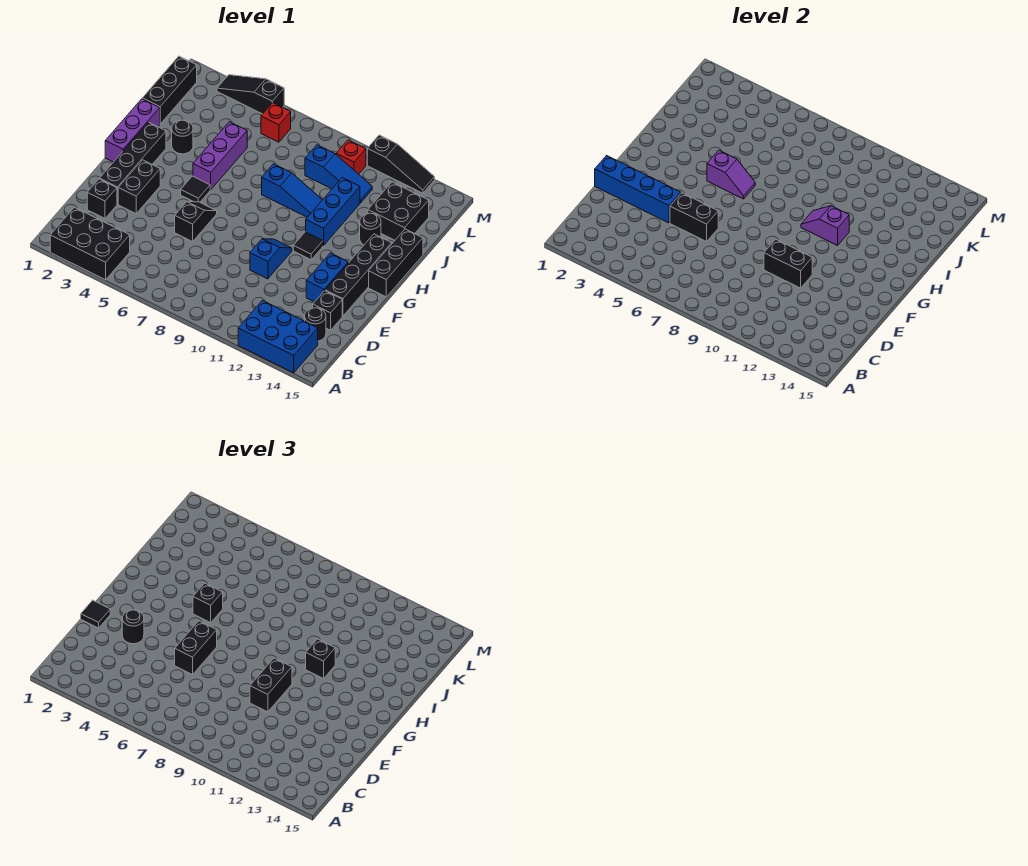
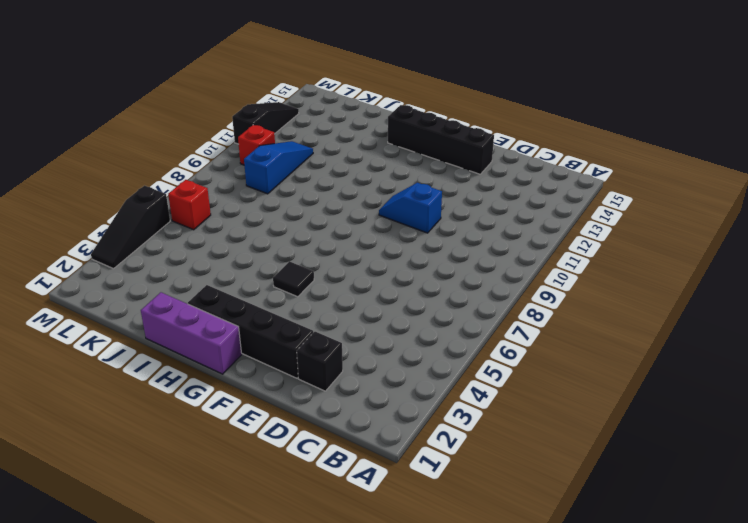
none -> black brick A2:B4 level 1
none -> blue brick A12:B14 level 1
none -> black round brick C14 level 1
none -> black brick D14 level 1

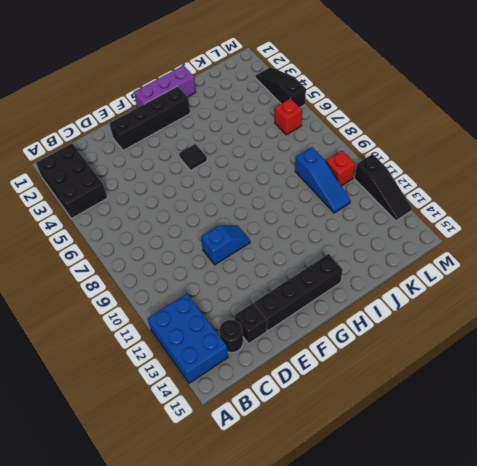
none -> black brick D2 level 1
none -> black brick E3:F3 level 1
none -> black slope E6:F6 level 1 top E
none -> blue brick E13:F13 level 1

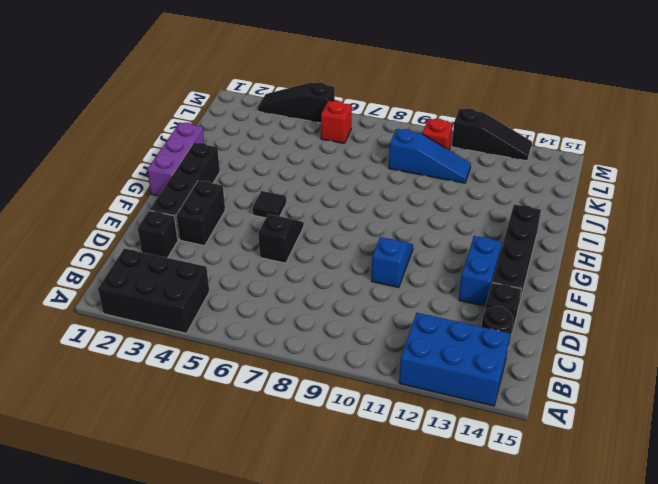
none -> black tile G11 level 1
none -> black brick G15:I15 level 1
none -> purple brick H5:J5 level 1
none -> blue brick H11:J11 level 1

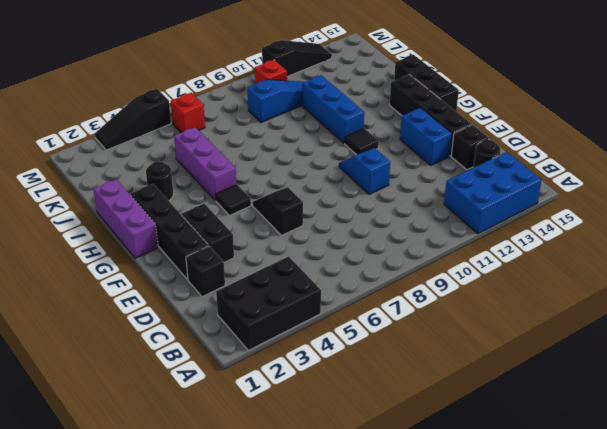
none -> blue slope I8:I10 level 1 top 8
none -> black round brick I13 level 1
none -> black brick J1:L1 level 1
none -> black brick J13:K14 level 1

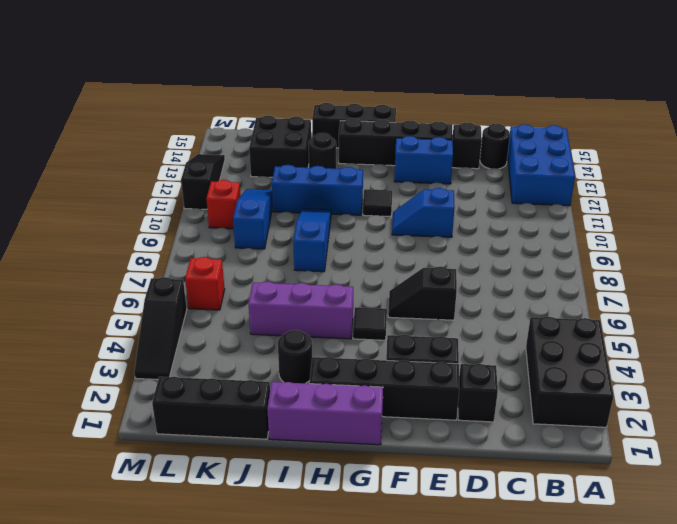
none -> blue brick E1:E4 level 2
none -> black brick E5:E6 level 2
none -> black brick E10:E11 level 2
none -> purple slope H5:H6 level 2 top 5

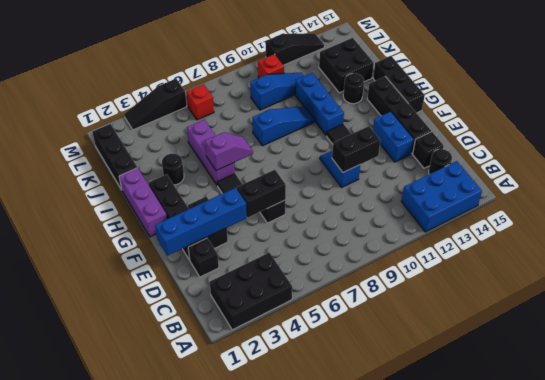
none -> purple slope H10:H11 level 2 top 11
none -> black tile E1 level 3
none -> black round brick E3 level 3
none -> black brick E6:F6 level 3

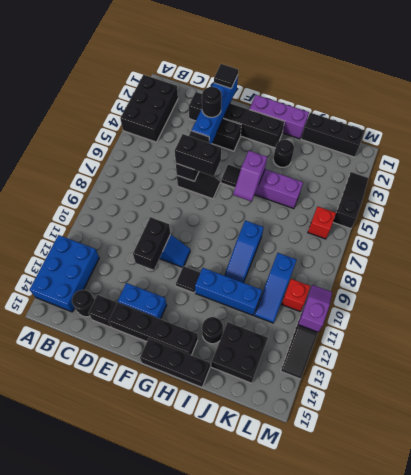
purple slope M10:M11 level 2 top 11 -> purple slope H10:H11 level 2 top 11
none -> black brick E10:F10 level 3
none -> black brick H5 level 3
none -> black brick H11 level 3

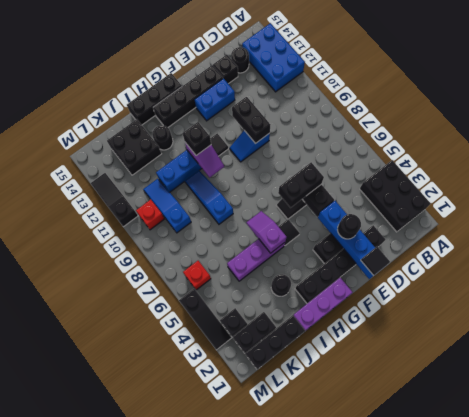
black brick K2:L2 level 1 -> black brick E10:F10 level 3
black brick L3 level 1 -> black brick H5 level 3

